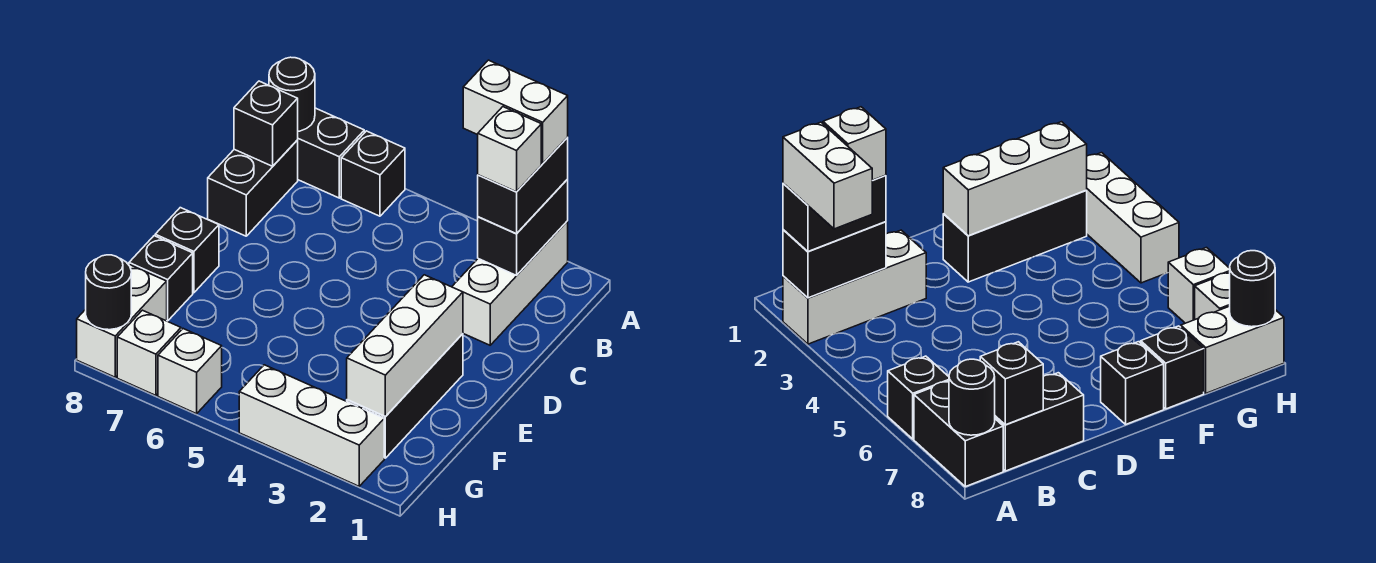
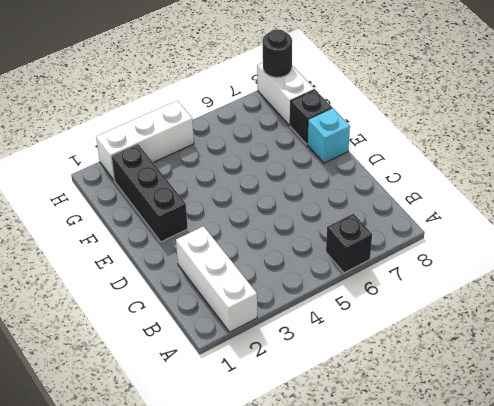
cyan brick E8 level 1 -> black brick E8 level 1
none -> black brick A7:A8 level 1
none -> black brick B8:C8 level 1
none -> white brick H6 level 1

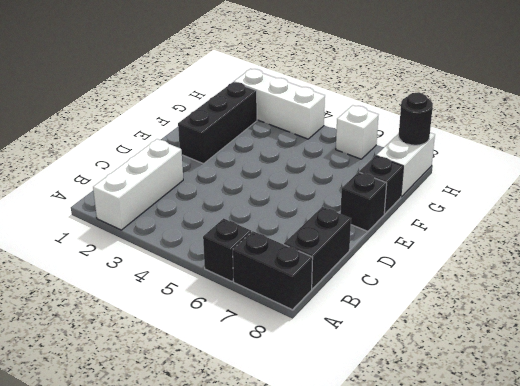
none -> white brick H7 level 1
none -> black brick A2:B2 level 2
none -> black round brick A8 level 2

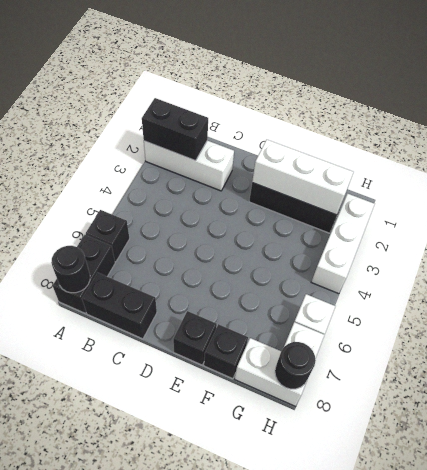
none -> black brick B8 level 2
none -> black brick A2:B2 level 3
none -> white brick A2:A3 level 4

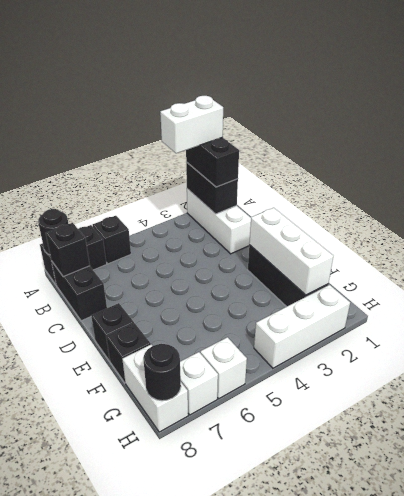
none -> white brick B2 level 4

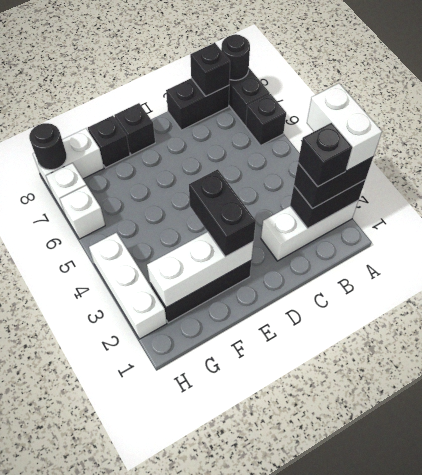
black brick B2 level 4 -> white brick B2 level 4
black brick E2:E3 level 3 -> none

